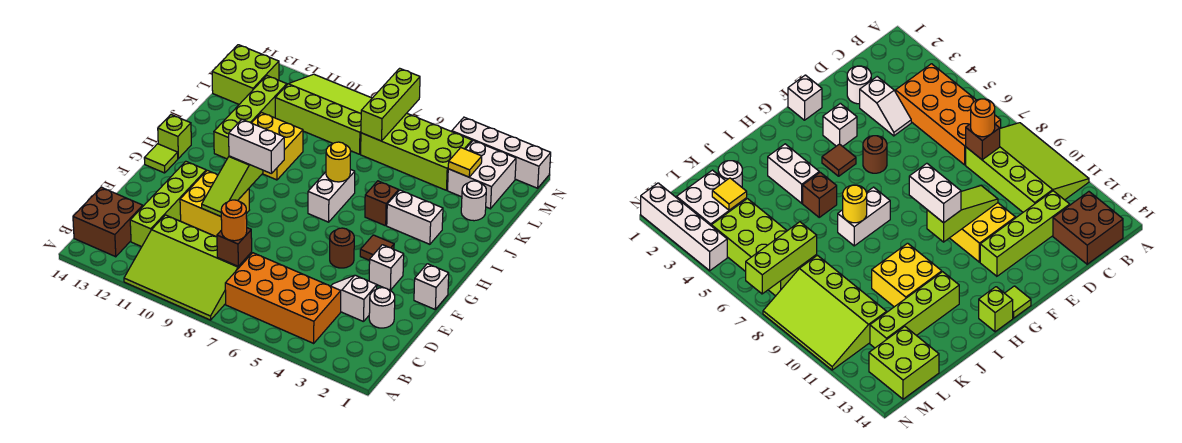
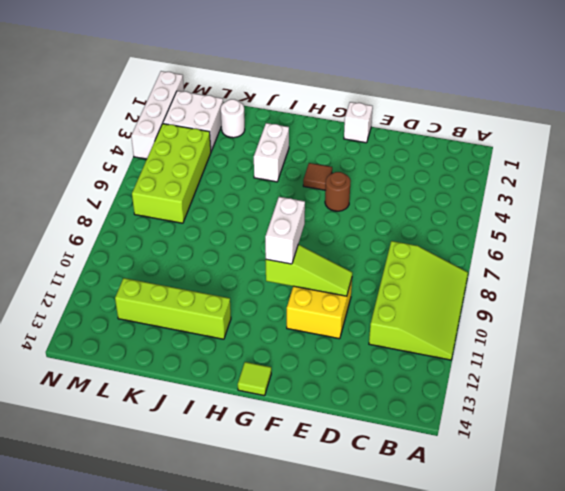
none -> orange brick B4:C7 level 1
none -> brown brick B13:C14 level 1
none -> lime brick C12:F12 level 1
none -> white round brick D2 level 1

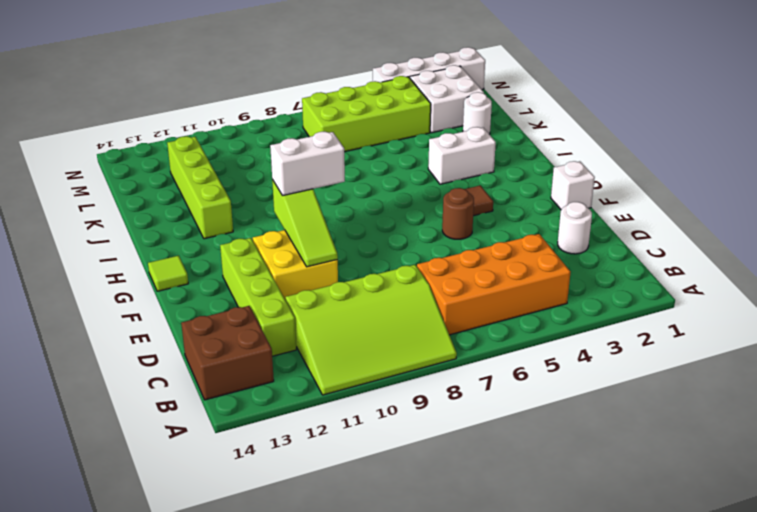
none -> white slope D3:D4 level 1 top 3
none -> white brick F3 level 1
none -> white brick H7:I7 level 1
none -> lime brick H14 level 1

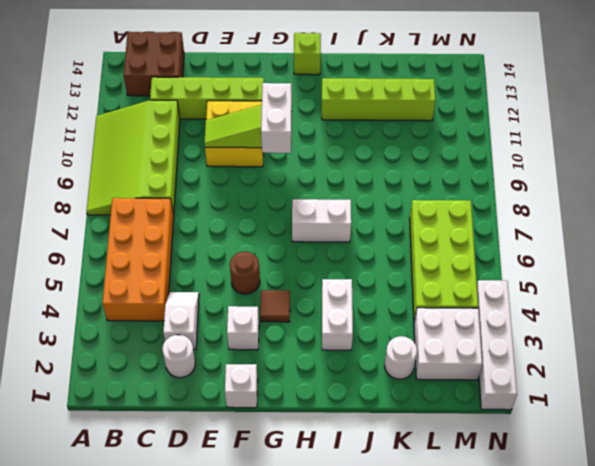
none -> lime tile G14 level 1
none -> brown brick I5 level 1
none -> yellow brick I10:J11 level 1
none -> lime slope L8:N11 level 1 top L

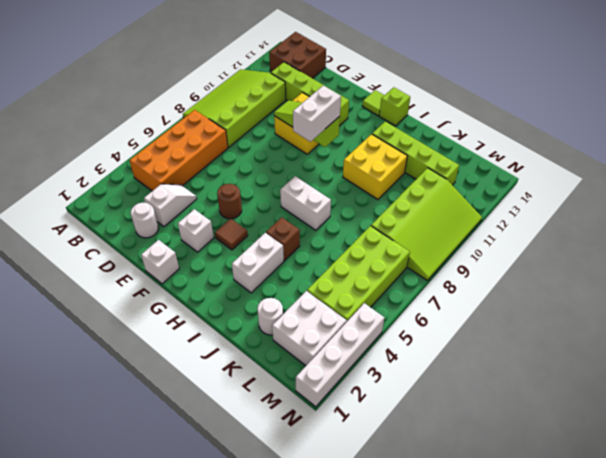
none -> lime brick L13:M14 level 1
none -> brown brick C8 level 2
none -> yellow round brick I7 level 2
none -> yellow tile L3 level 2

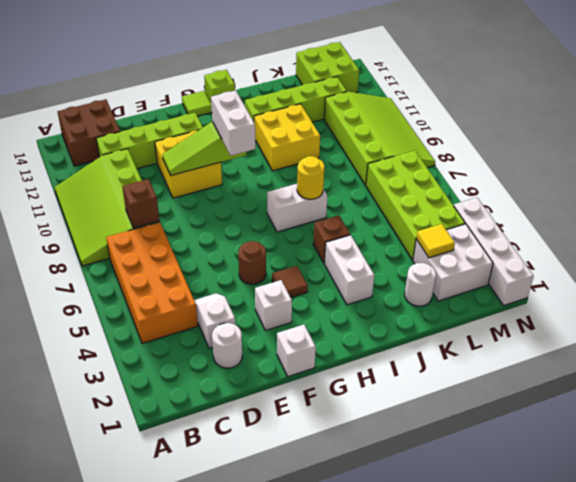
none -> lime brick L7:N7 level 2
none -> orange round brick C8 level 3

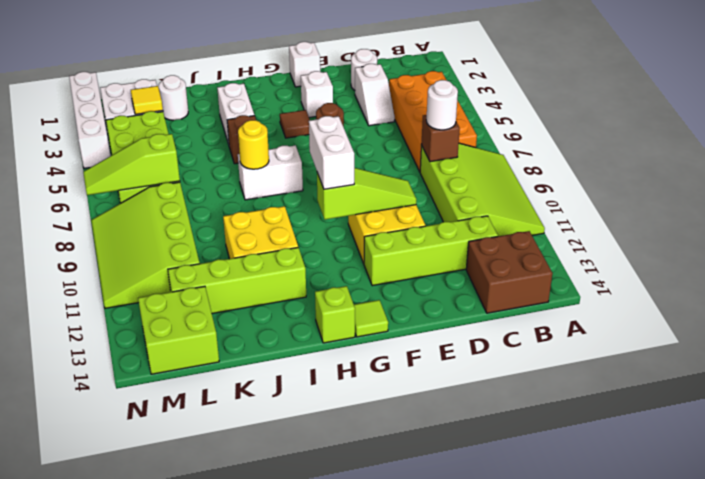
white round brick C8 level 3 -> orange round brick C8 level 3
lime slope L7:N7 level 2 top L -> lime brick L7:N7 level 2

